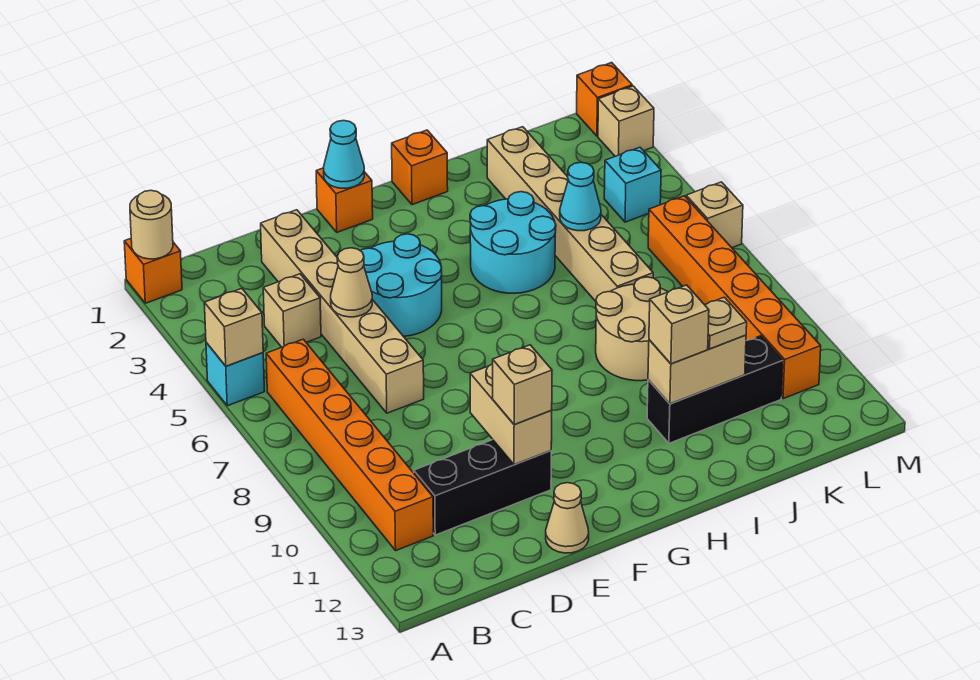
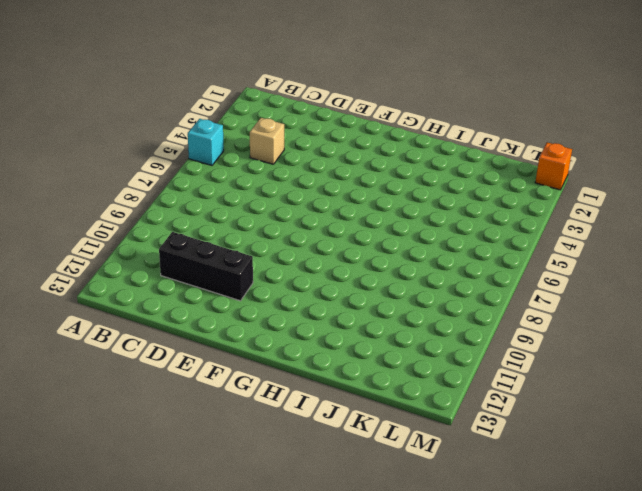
none -> orange brick A1 level 1
none -> orange brick B6:B11 level 1
none -> tan brick D2:D7 level 1

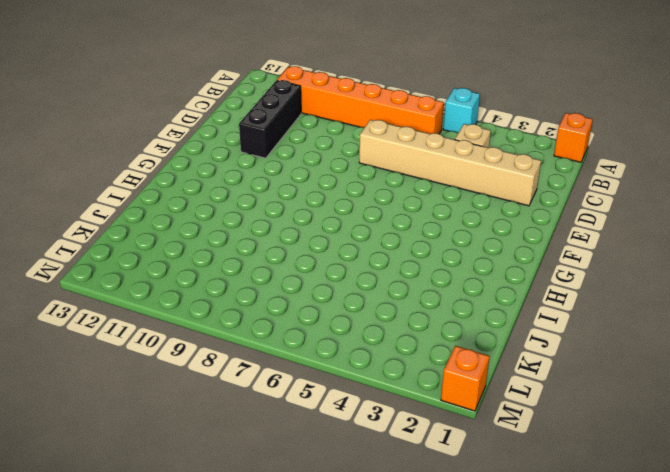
none -> cyan round brick E4:F5 level 1
none -> tan cone E13 level 1
none -> orange brick F1 level 1

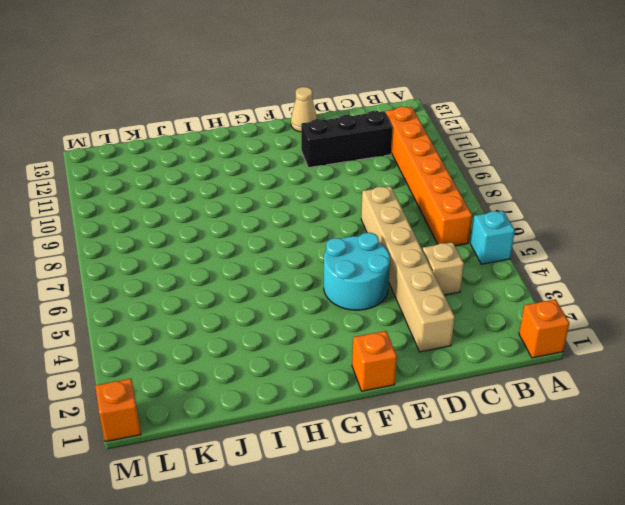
none -> orange brick H1 level 1
none -> cyan round brick H4:I5 level 1
none -> tan round brick I8:J9 level 1

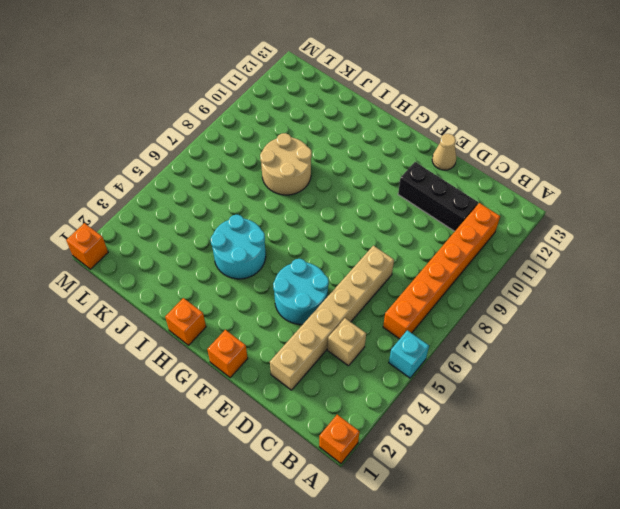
none -> black brick I11:K11 level 1
none -> tan brick J2:J7 level 1
none -> cyan brick L4 level 1

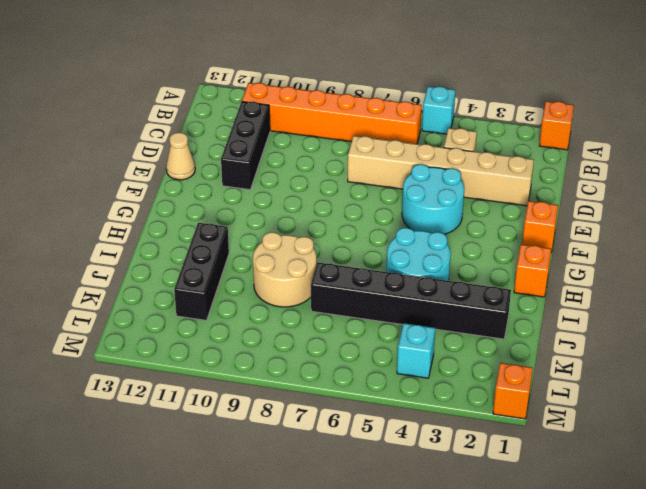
black brick J2:J7 level 1 -> tan brick J2:J7 level 1
none -> orange brick L6:L11 level 1
none -> tan brick M2 level 1
none -> tan brick M6 level 1

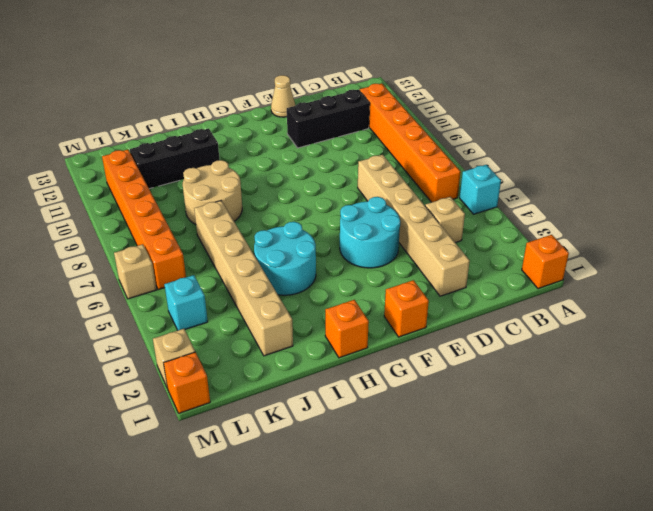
none -> tan round brick A1 level 2
none -> tan brick A5 level 2
none -> tan cone D5 level 2

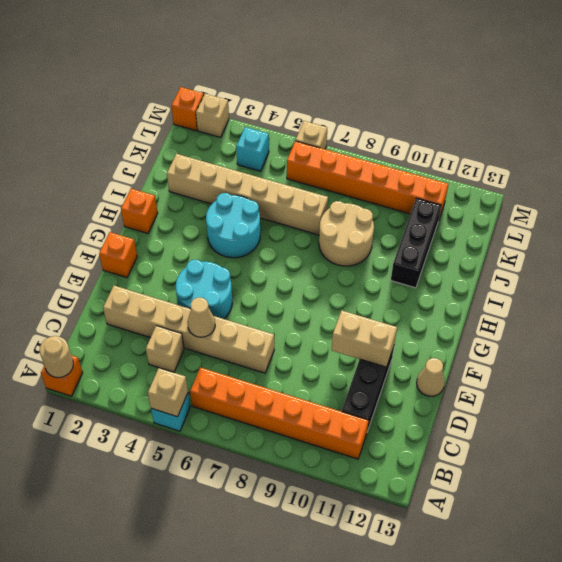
none -> cyan cone F1 level 2
none -> tan brick I11:J11 level 2
none -> cyan cone J5 level 2

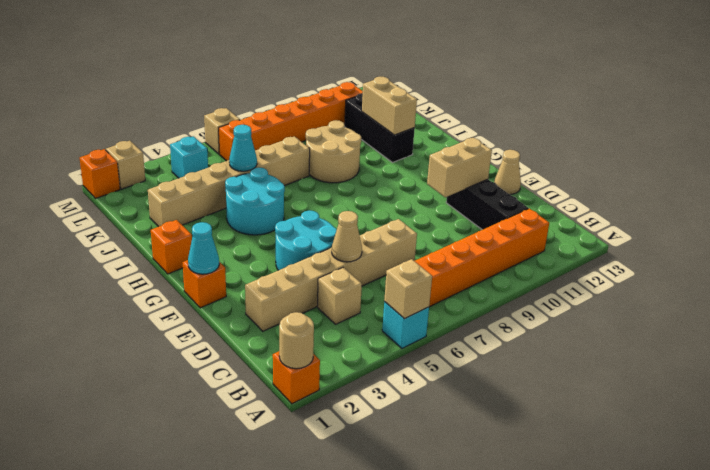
none -> tan brick E11 level 3
none -> tan brick I11 level 3
none -> tan plate J11 level 3

